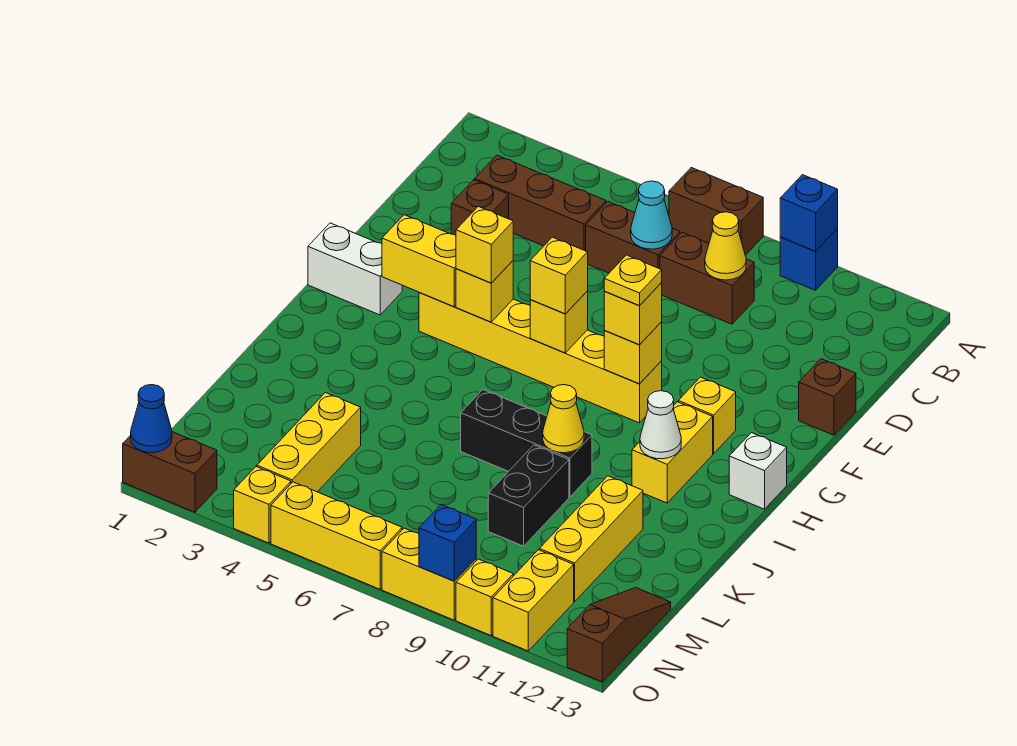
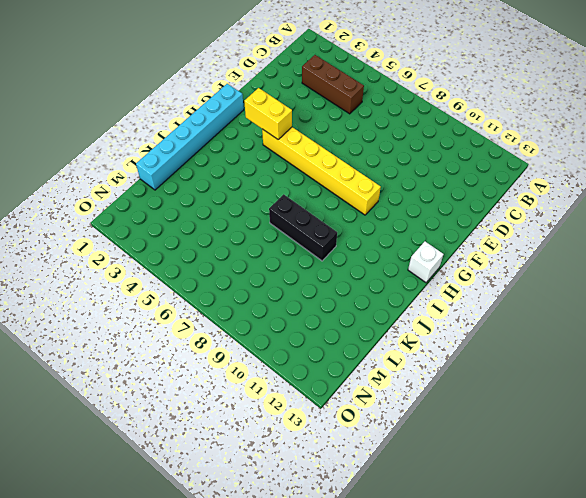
cyan brick G1:L1 level 1 -> white brick G1:G2 level 1
none -> brown brick A7:A8 level 1
none -> blue brick A10 level 1
none -> brown brick C6:C7 level 1
none -> brown brick C8:C9 level 1

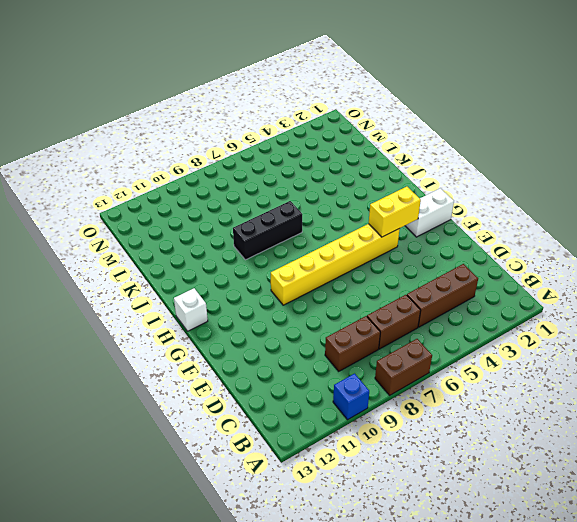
none -> brown brick D3 level 1
none -> brown brick E13 level 1
none -> yellow brick G11 level 1
none -> yellow brick H11:I11 level 1

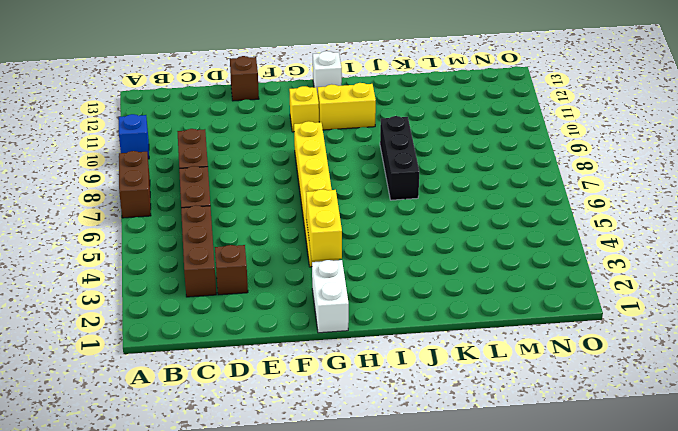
none -> black brick K9:L9 level 1
none -> yellow brick K11:M11 level 1
none -> yellow brick L4:N4 level 1
none -> brown slope M13:O13 level 1 top O

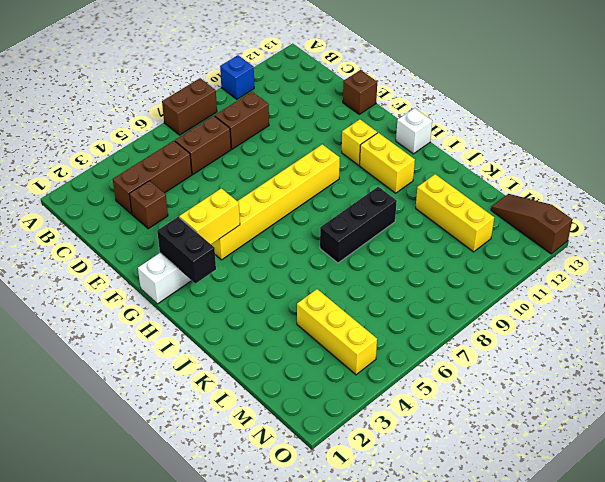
black brick G2:H2 level 2 -> black brick K9:L9 level 1
none -> yellow brick N11:O11 level 1
none -> brown brick O1:O2 level 1
none -> yellow brick O4 level 1
none -> yellow brick O5:O7 level 1

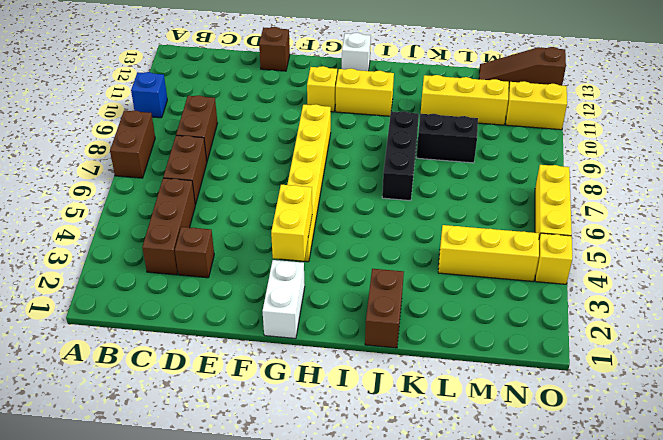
brown brick J1:J2 level 1 -> brown brick O1:O2 level 1
none -> yellow brick O8:O9 level 1
none -> yellow brick O10 level 1
none -> blue brick A10 level 2
none -> cyan cone C7 level 2

